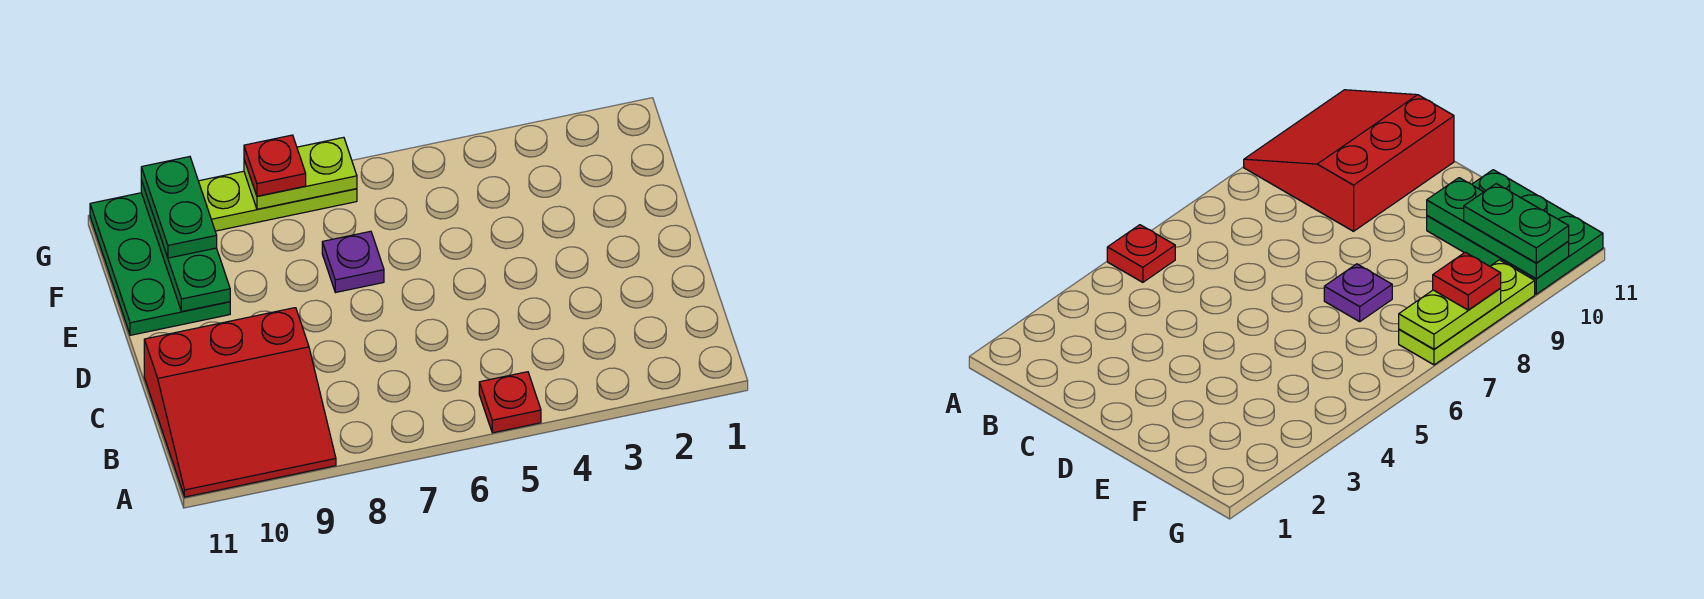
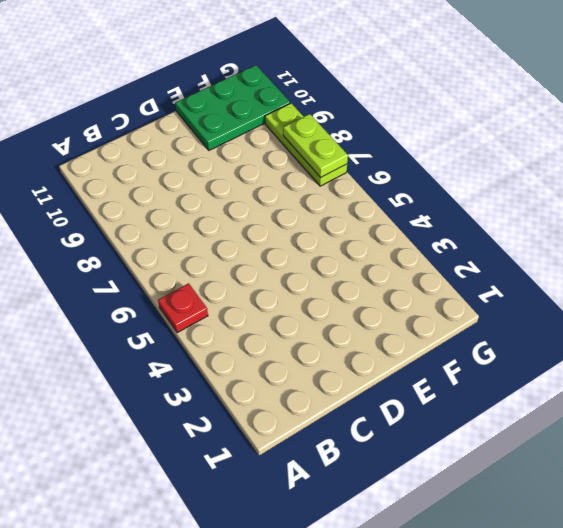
none -> red slope A9:C11 level 1 top C
none -> purple plate E7 level 1

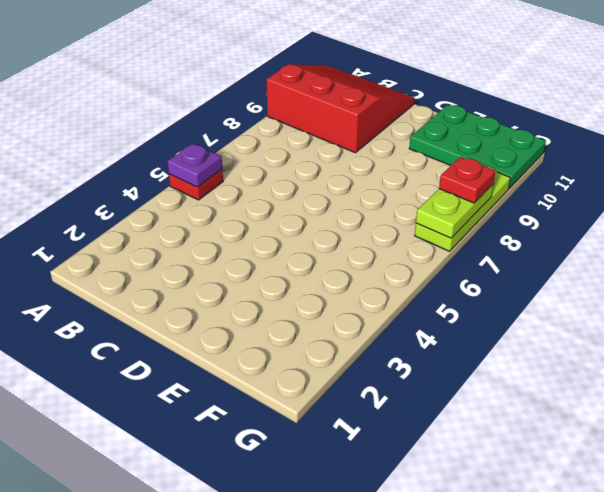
purple plate A5 level 2 -> purple plate E7 level 1
red slope A9:C11 level 1 top 9 -> red slope A9:C11 level 1 top C
none -> green plate E10:G10 level 2
none -> green plate F10:G10 level 3

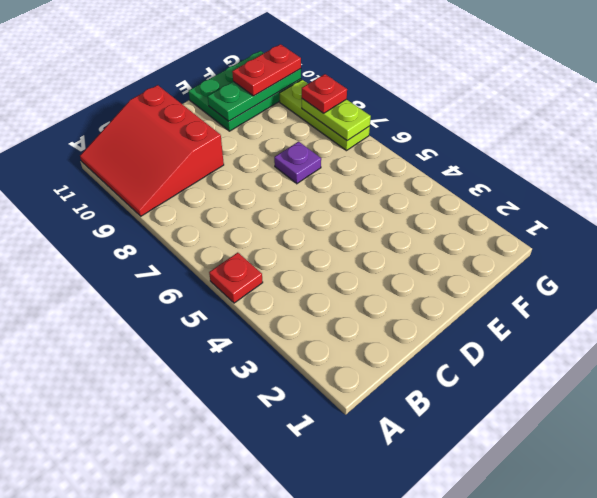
red plate F10:G10 level 3 -> green plate F10:G10 level 3

